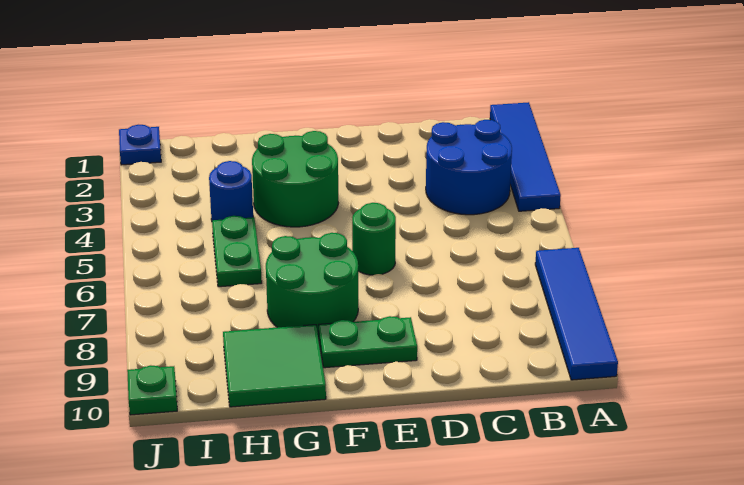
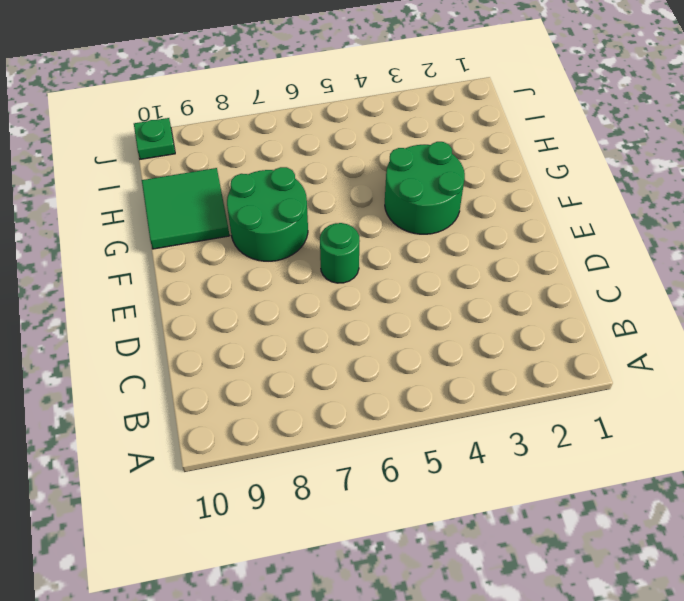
none -> blue tile A1:A4 level 1
none -> blue tile A7:A10 level 1
none -> blue round brick B3:C4 level 1

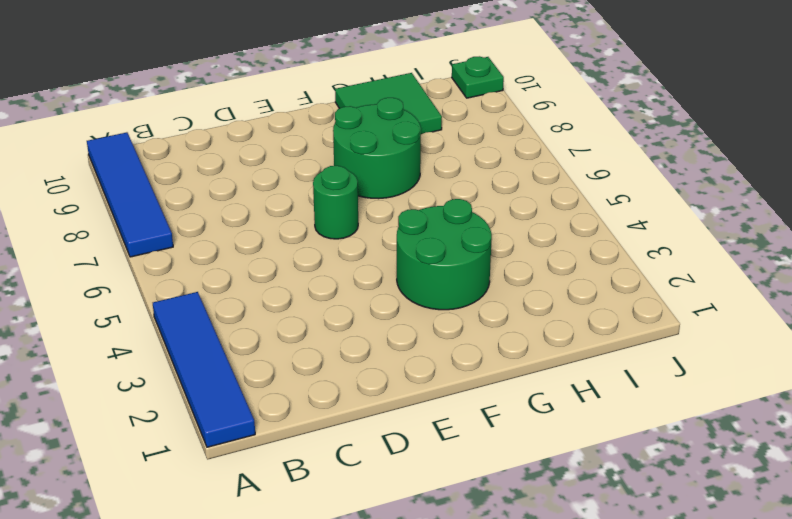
none -> blue round brick B3:C4 level 1
none -> green plate E9:F9 level 1
none -> blue round brick H4 level 1

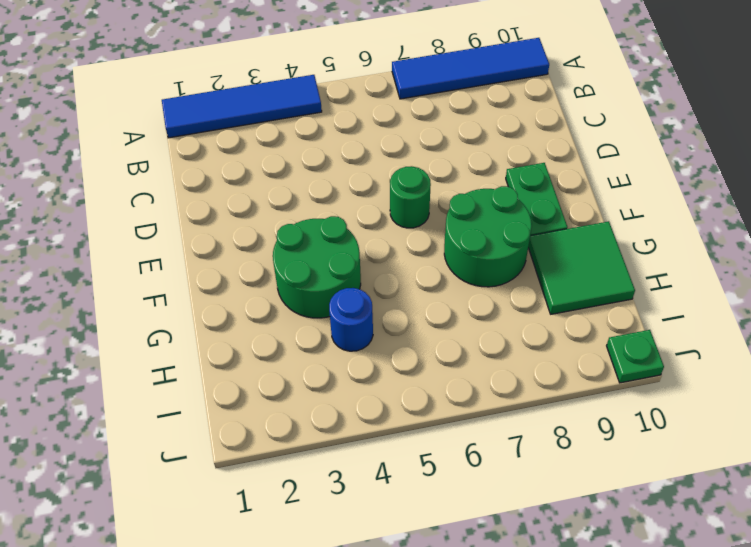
none -> blue round brick B3:C4 level 1
none -> green plate H5:H6 level 1
none -> blue plate J1 level 1

